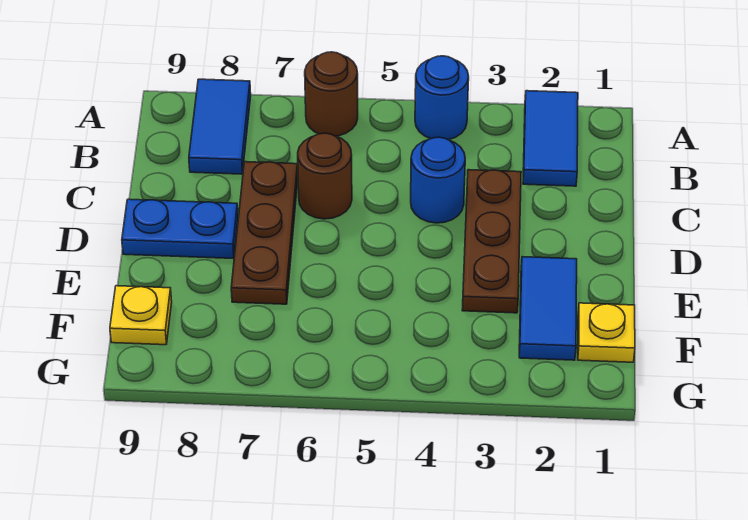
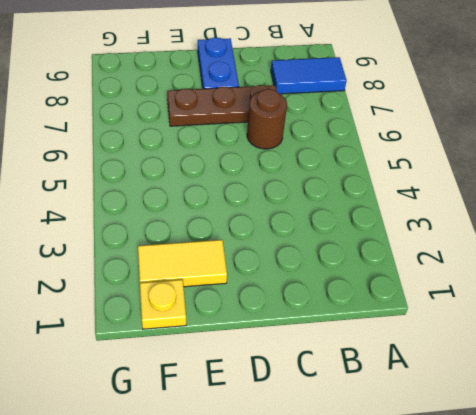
yellow tile E2:F2 level 1 -> blue tile E2:F2 level 1
none -> blue tile A2:B2 level 1
none -> blue round brick A4 level 1
none -> brown round brick A6 level 1

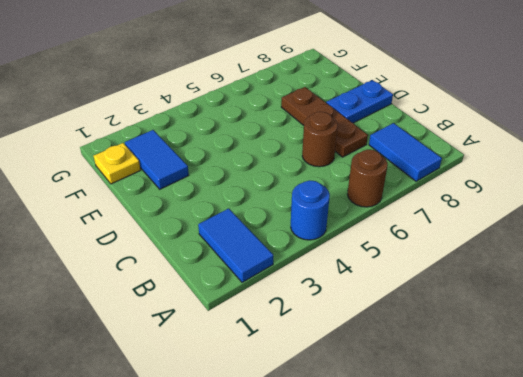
none -> brown plate C3:E3 level 1
none -> blue round brick C4 level 1
none -> yellow plate F9 level 1

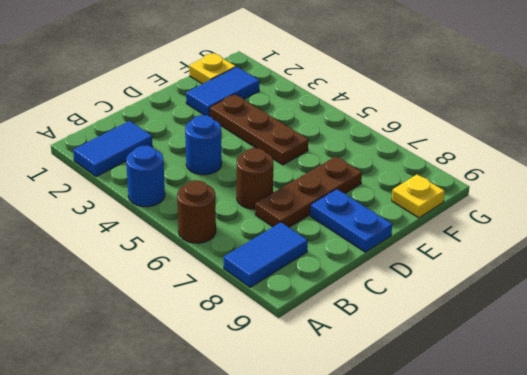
brown plate E3:E5 level 1 -> brown plate C3:E3 level 1

